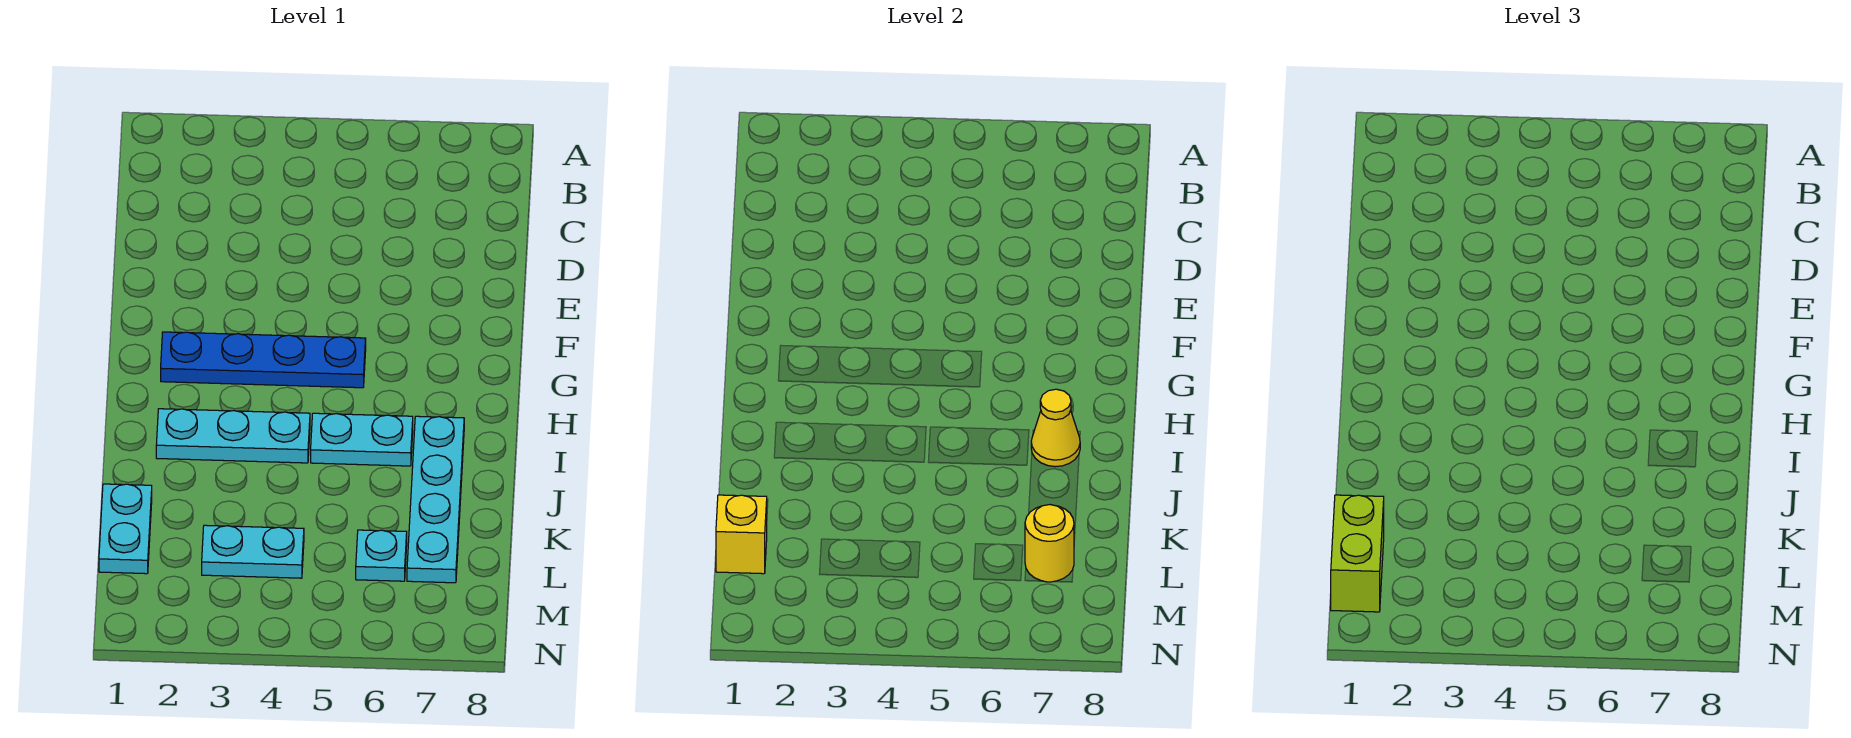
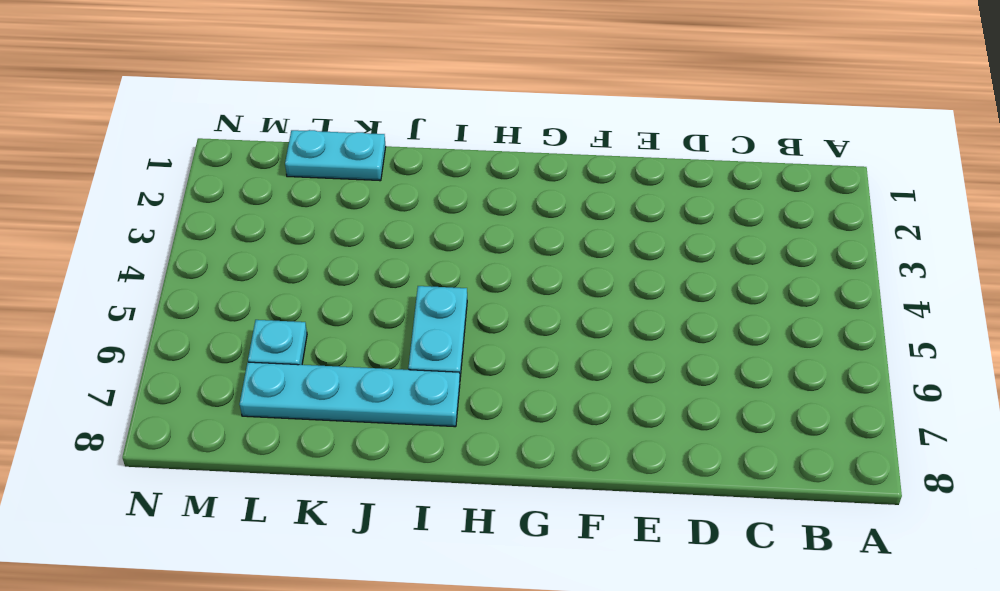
none -> blue plate G2:G5 level 1
none -> cyan plate I2:I4 level 1

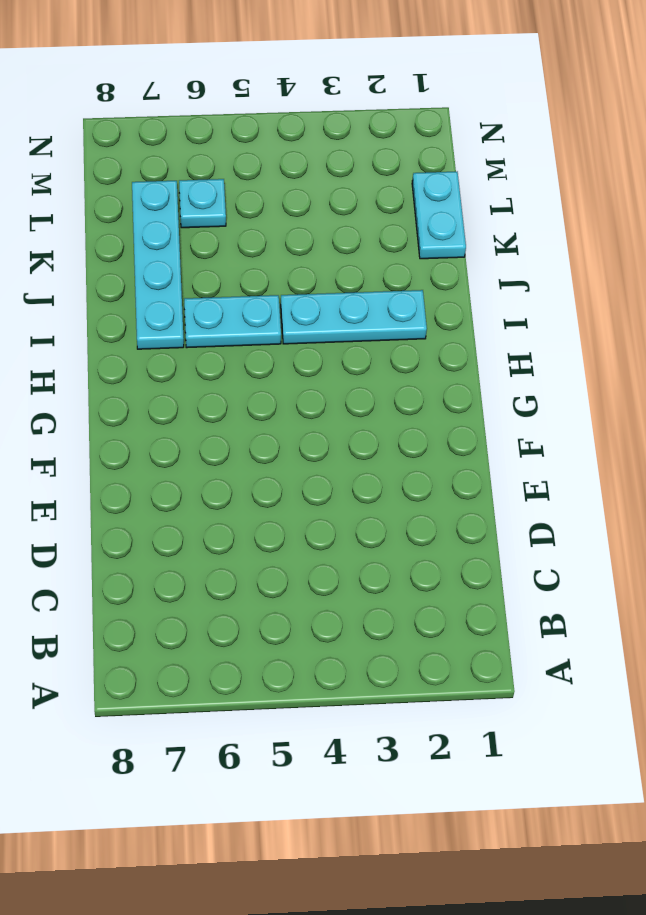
none -> blue plate G2:G5 level 1
none -> cyan plate L3:L4 level 1

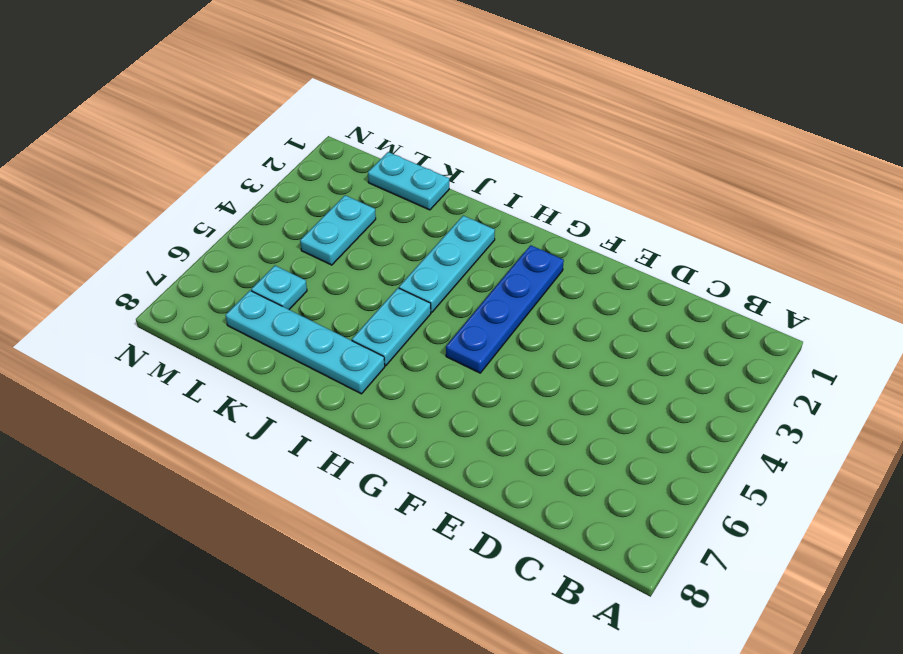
none -> yellow cone I7 level 2
none -> yellow brick L1 level 2

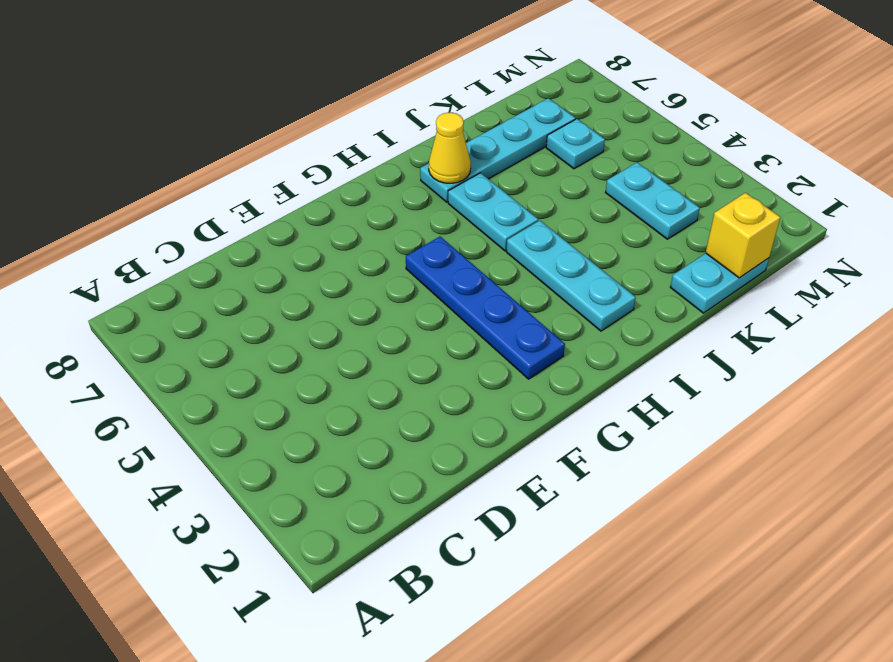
none -> yellow round brick L7 level 2
none -> lime brick L1:M1 level 3

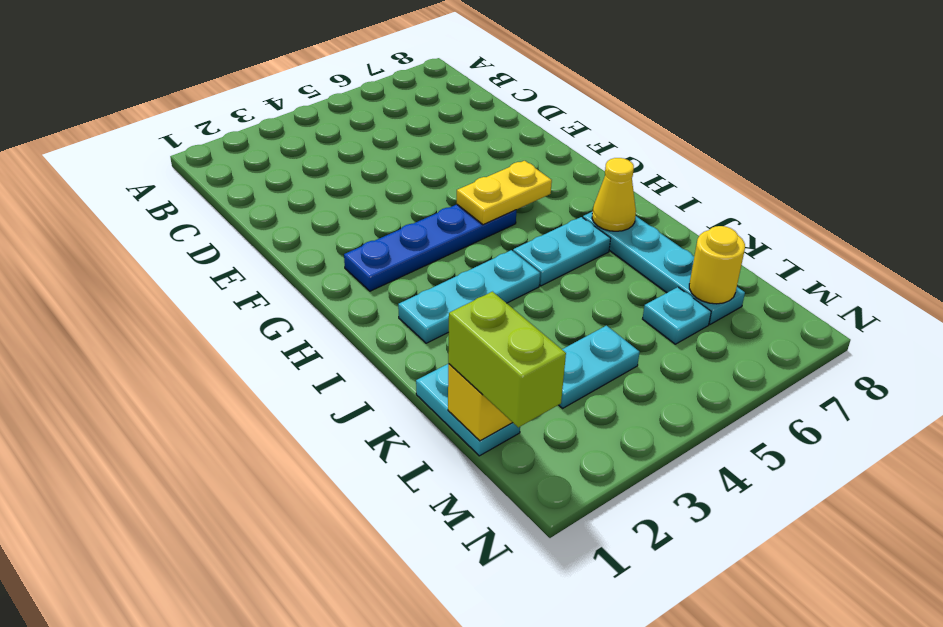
yellow plate G5:G6 level 2 -> none

